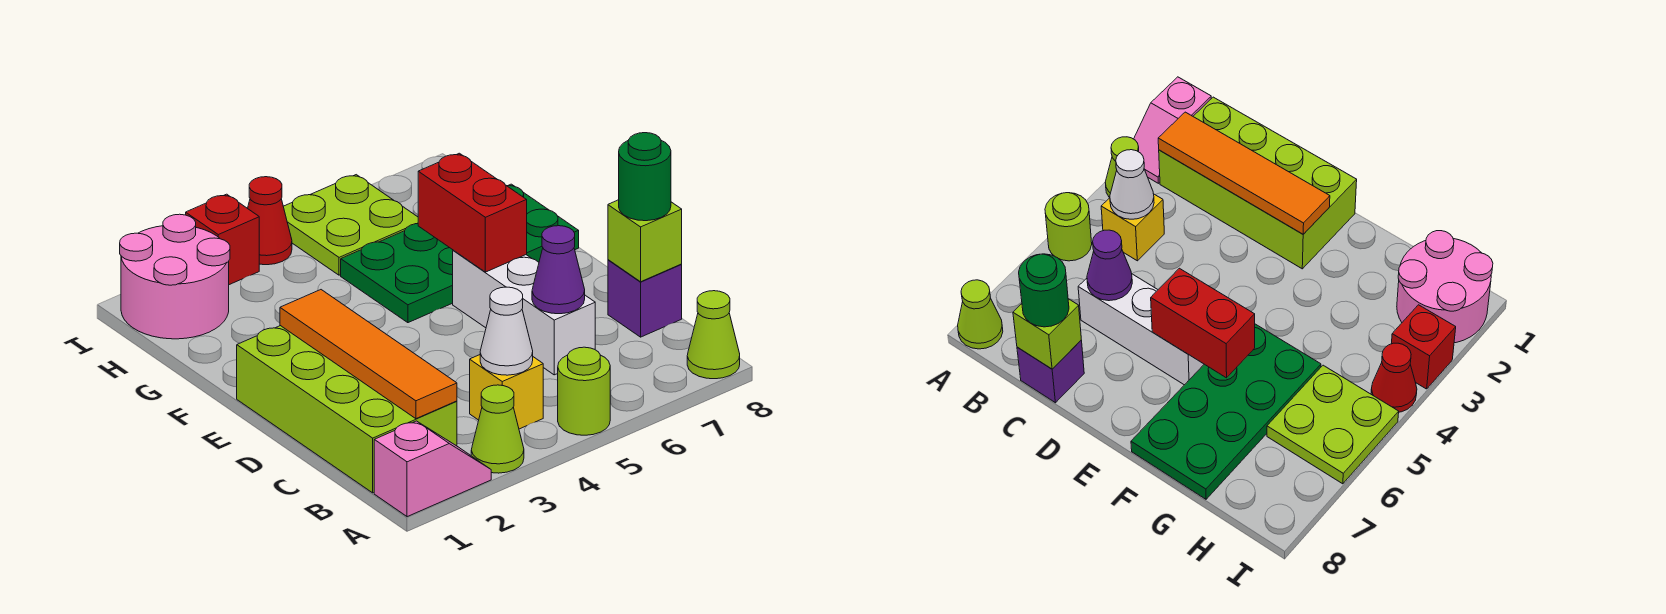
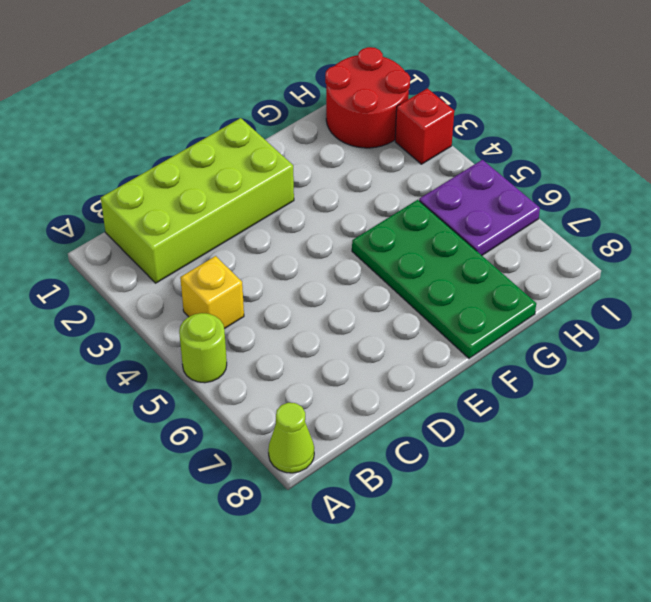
red round brick H1:I2 level 1 -> pink round brick H1:I2 level 1
purple plate H5:I6 level 1 -> lime plate H5:I6 level 1
none -> pink slope A1:A2 level 1 top 1
none -> lime cone A3 level 1
none -> white brick C6:E6 level 1

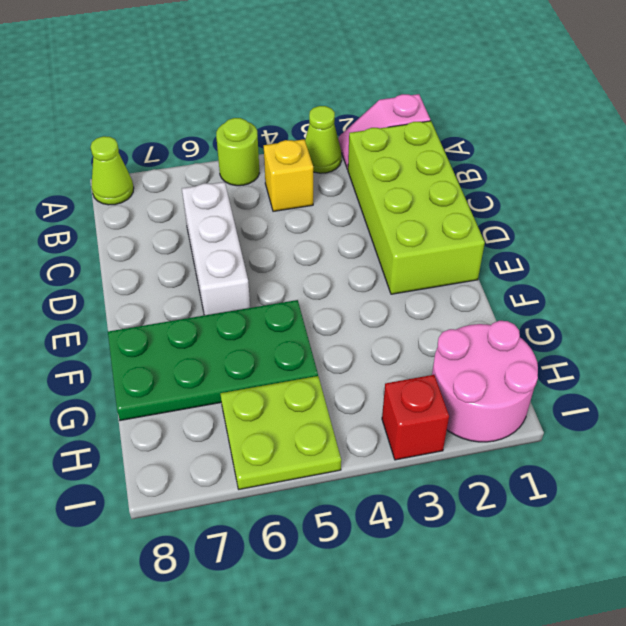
none -> purple brick C8 level 1
none -> red cone I4 level 1
none -> orange tile B2:E2 level 2

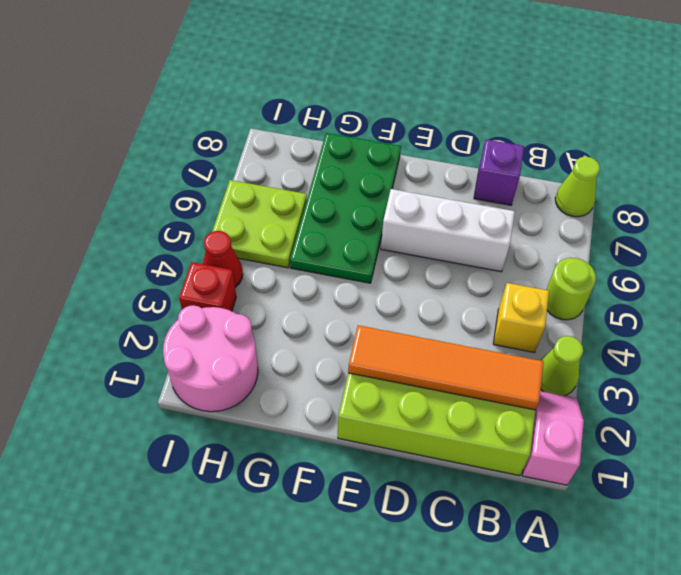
none -> white cone B4 level 2
none -> purple cone C6 level 2
none -> lime brick C8 level 2

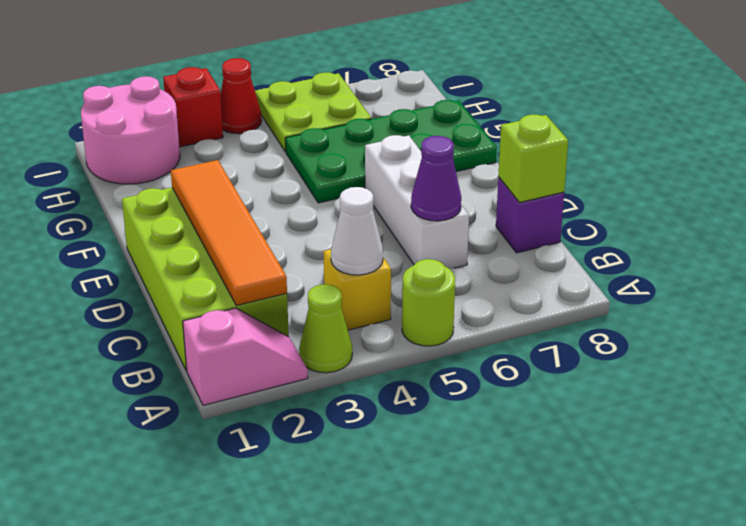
none -> lime cone A8 level 1
none -> red brick E6:F6 level 2
none -> green round brick C8 level 3

